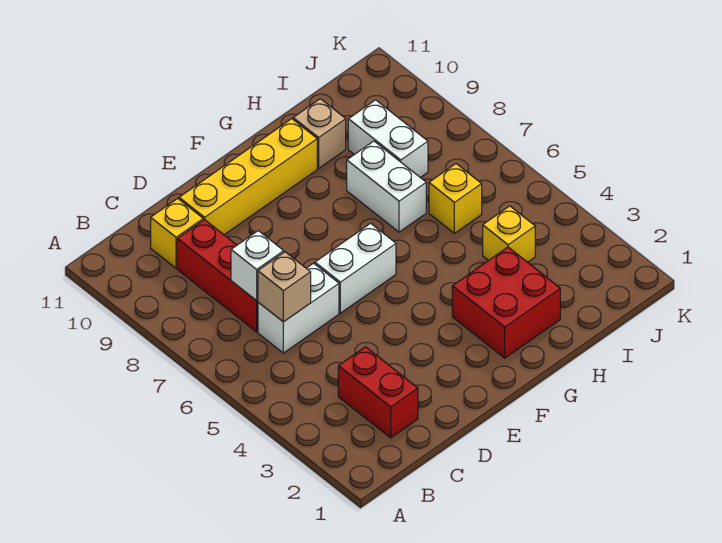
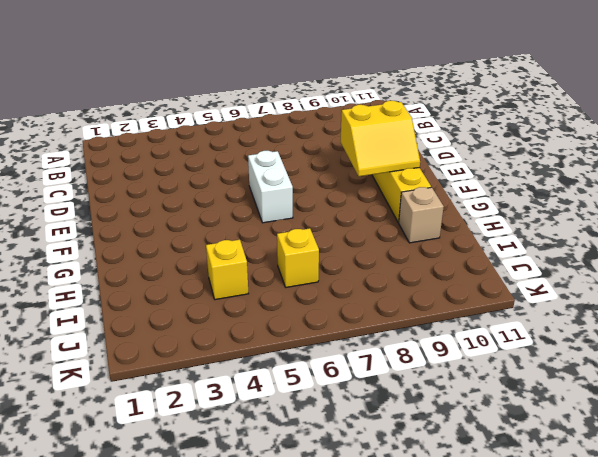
yellow slope E9:F10 level 2 top E -> none
none -> red brick C2:C3 level 1
none -> white brick C6:D6 level 1
none -> red brick C7:C9 level 1

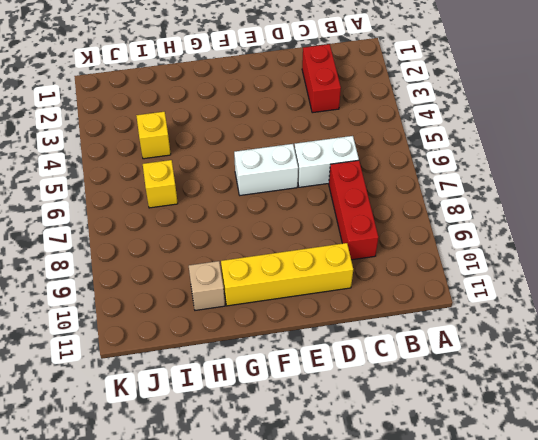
none -> yellow brick C10 level 1
none -> red brick G2:H3 level 1
none -> white brick H7:H8 level 1

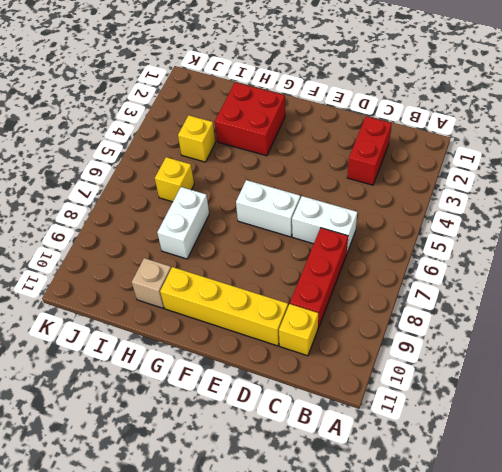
none -> white brick I8:I9 level 1
none -> tan brick C6 level 2
none -> white brick C7 level 2

